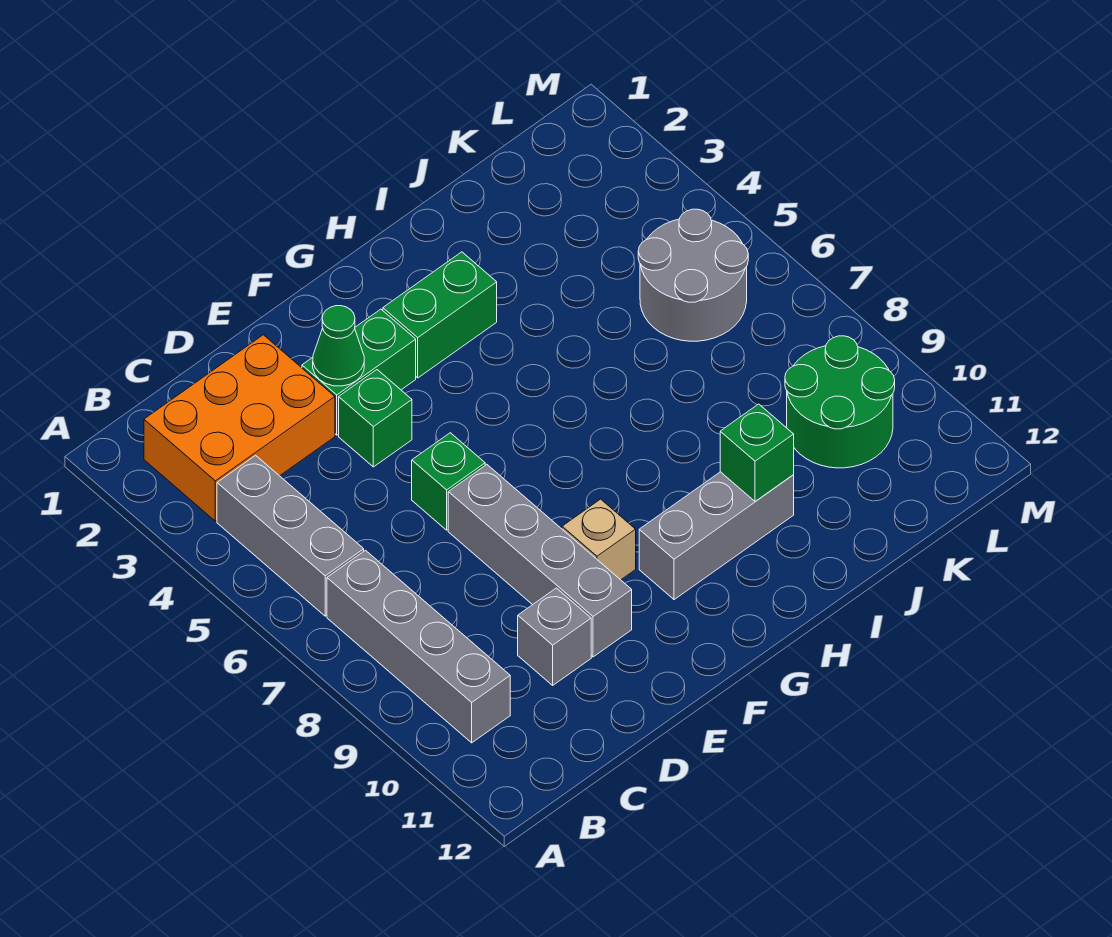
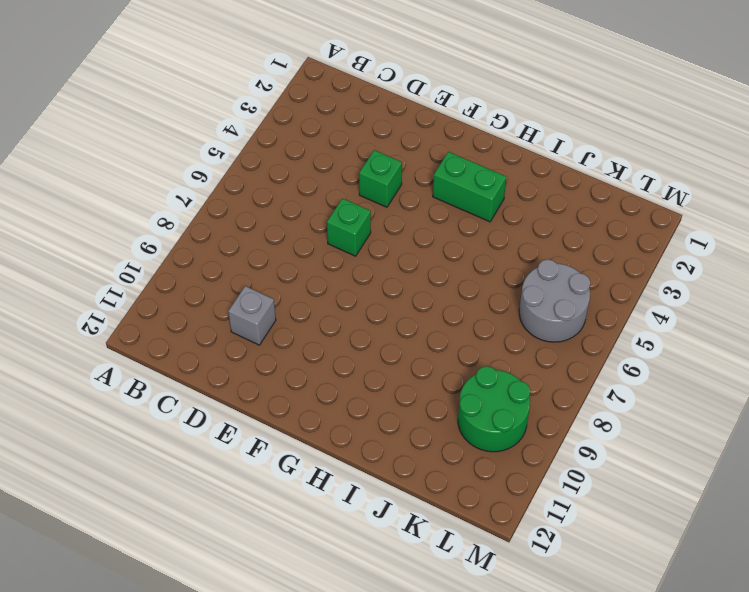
none -> orange brick B2:D3 level 1
none -> grey brick B4:B6 level 1
none -> grey brick B7:B10 level 1

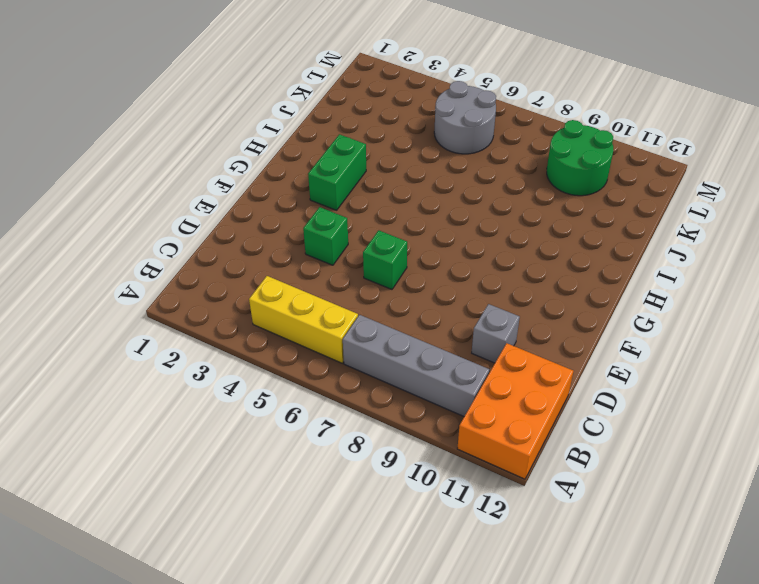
orange brick A11:C12 level 1 -> orange brick B2:D3 level 1
yellow brick B4:B6 level 1 -> grey brick B4:B6 level 1
none -> green brick E3:F3 level 1
none -> grey brick E7:E10 level 1
none -> tan brick F9 level 1

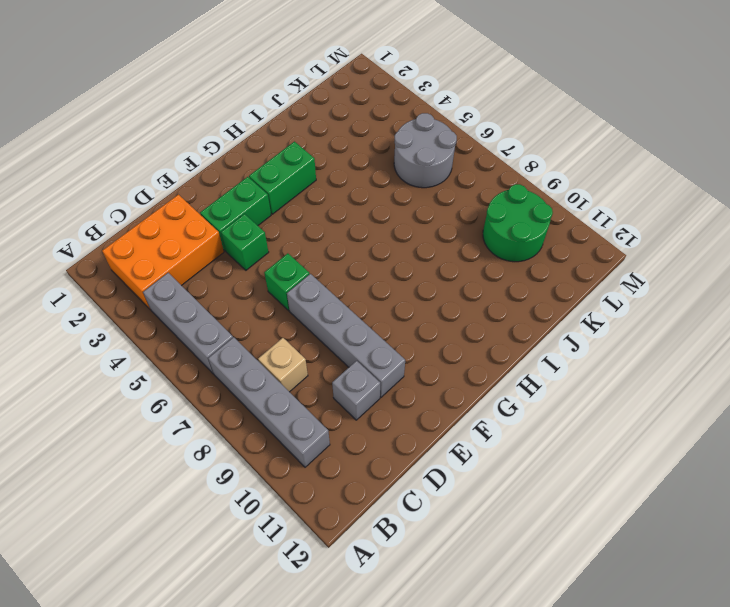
tan brick C8 level 1 -> tan brick F9 level 1
none -> grey brick G10:I10 level 1
none -> green cone E3 level 2
none -> green brick I10 level 2

